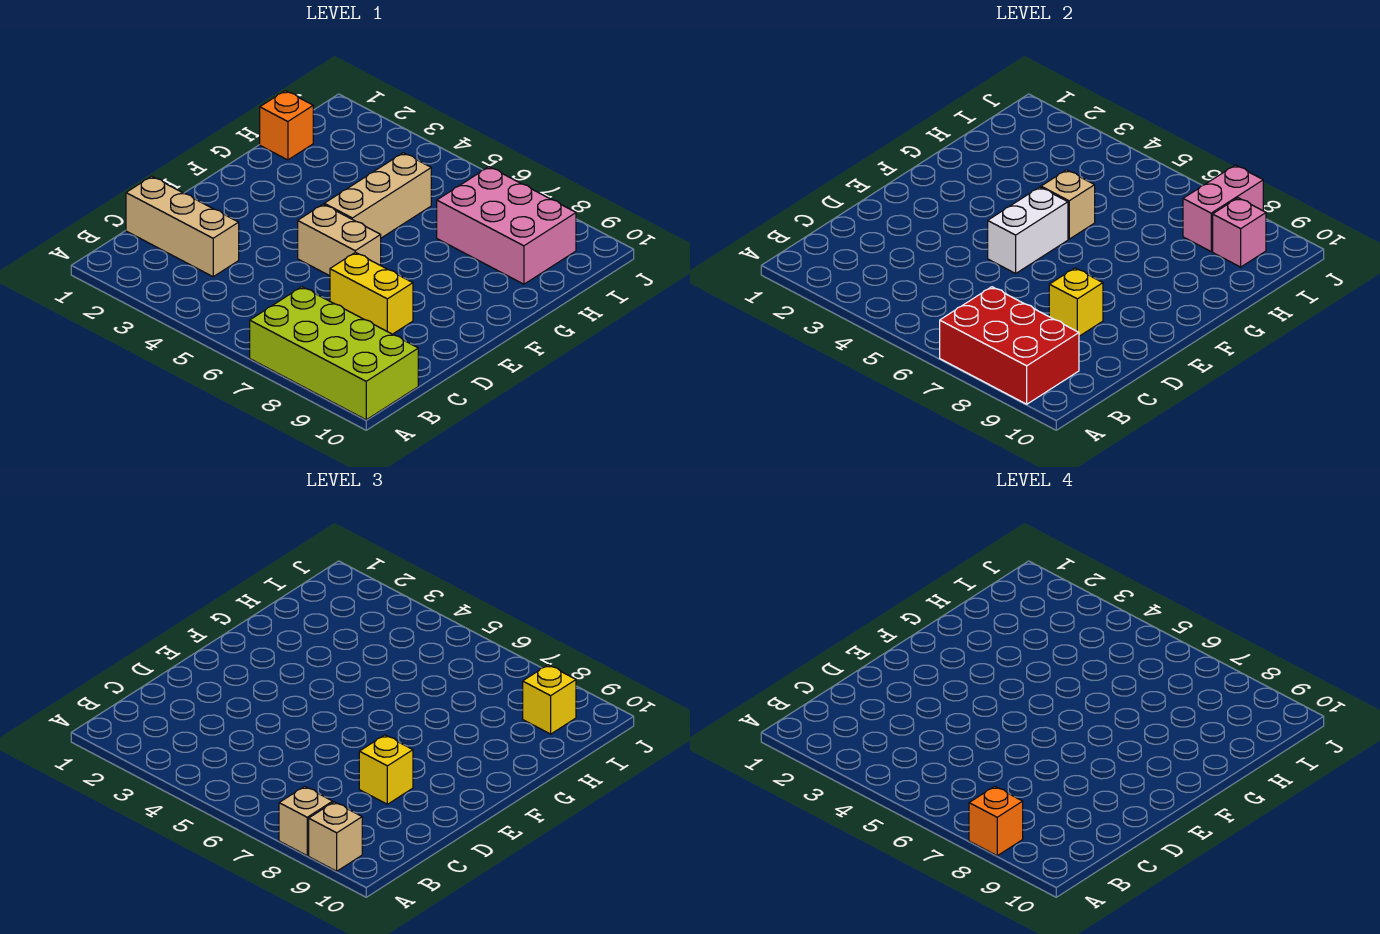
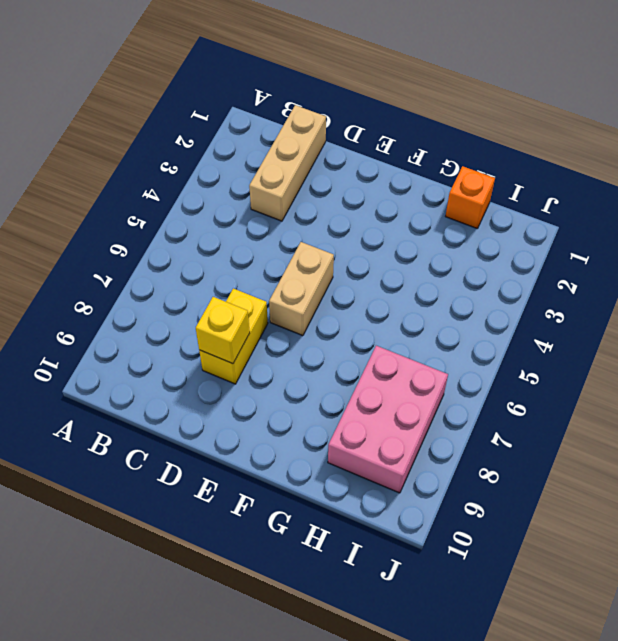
none -> lime brick A7:B10 level 1
none -> tan brick F5:H5 level 1
none -> red brick A7:B9 level 2

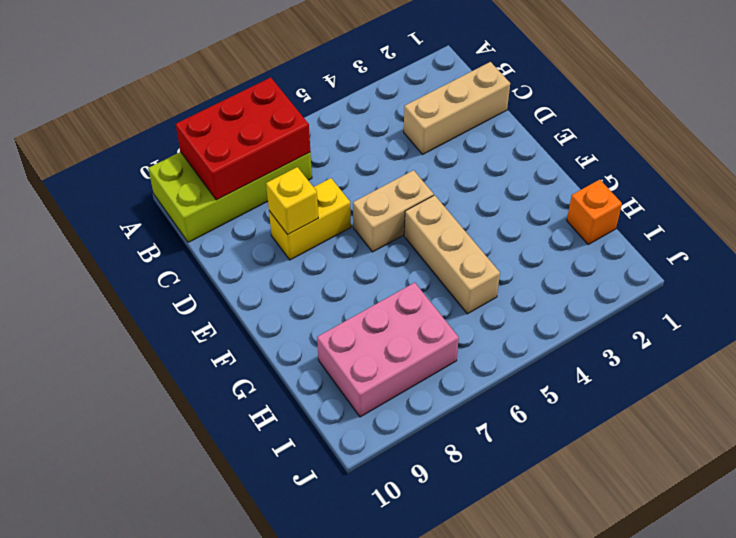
none -> white brick E5:F5 level 2
none -> tan brick G5 level 2
none -> pink brick I8:J8 level 2

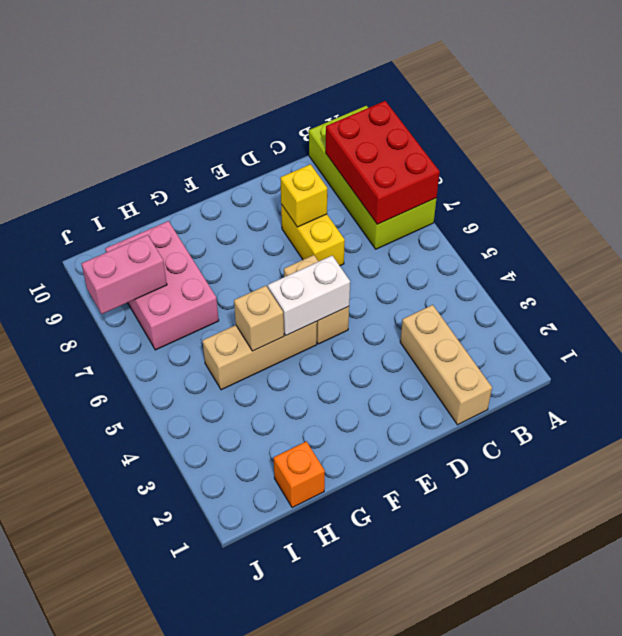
none -> pink brick I9 level 2
none -> tan brick A8 level 3
none -> tan brick A9 level 3

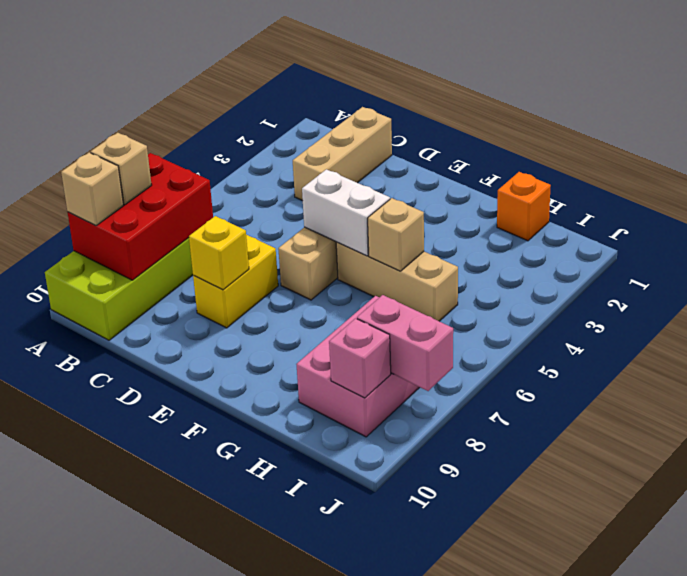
none -> yellow brick D8 level 3
none -> yellow brick I9 level 3
none -> orange brick A8 level 4

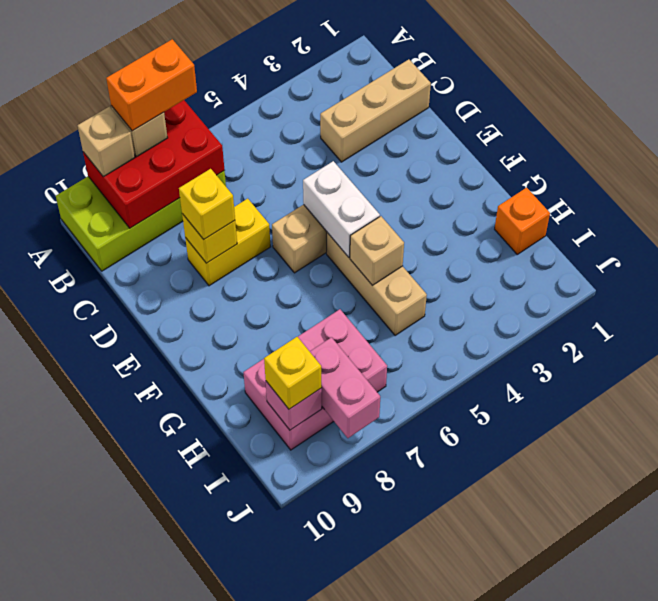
orange brick A7:A8 level 4 -> orange brick A8 level 4

